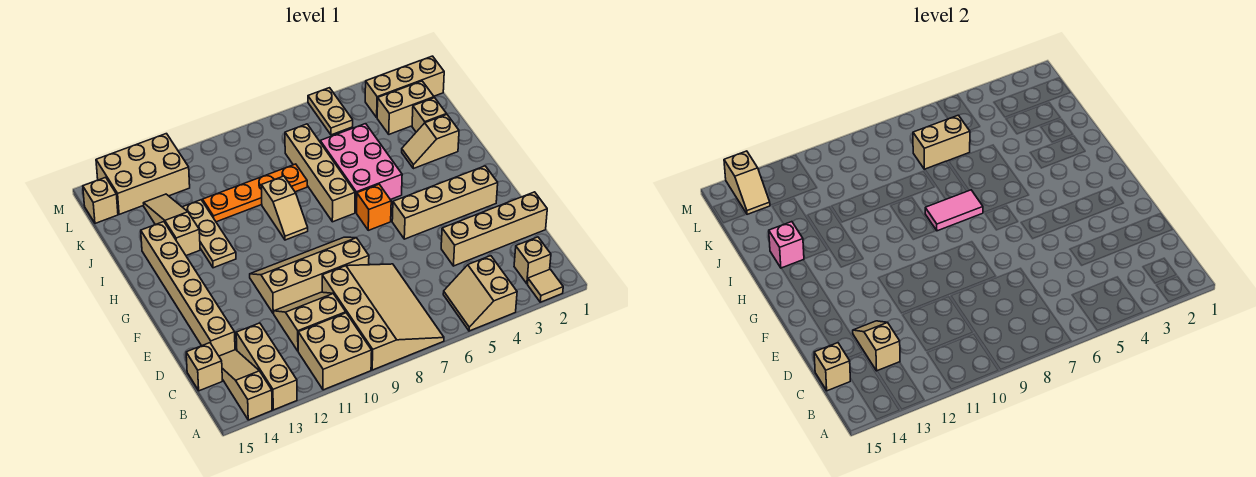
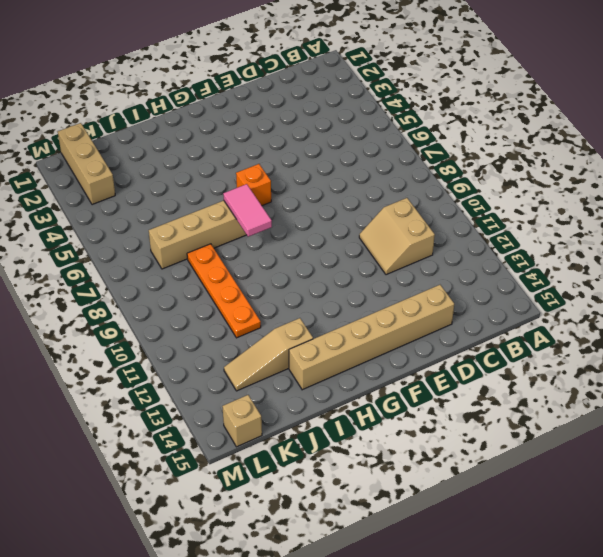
none -> tan tile A2 level 1
none -> tan slope A4:B5 level 1 top 4
none -> tan slope A7:D9 level 1 top 9
none -> tan brick A10:B11 level 1

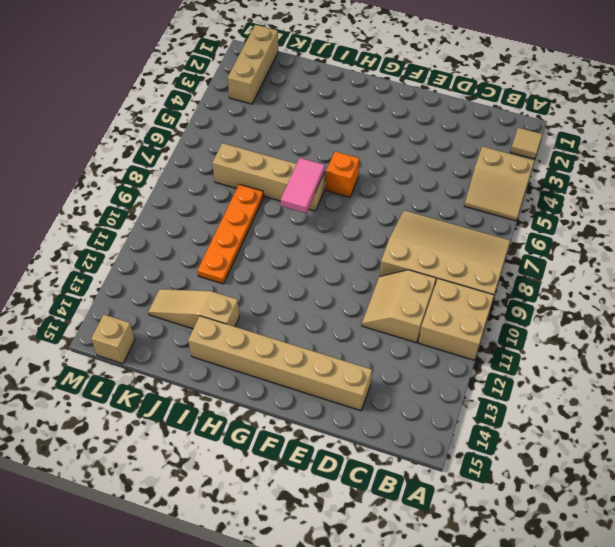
none -> tan brick A13:C13 level 1
none -> tan slope A14:C14 level 1 top A
none -> tan brick B2 level 1
none -> tan brick C15 level 1

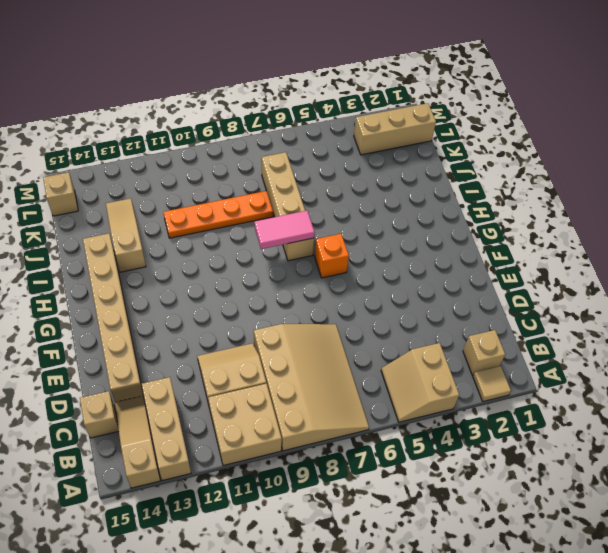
none -> tan brick D1:D4 level 1
none -> tan slope E8:F11 level 1 top E
none -> tan brick F2:F5 level 1
none -> pink brick H5:J6 level 1

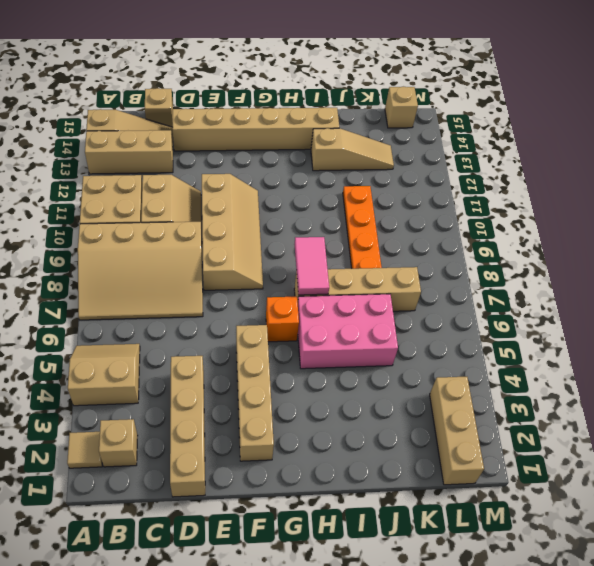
none -> tan slope H9:I9 level 1 top I
none -> tan plate H12:J12 level 1
none -> tan slope I2:I3 level 1 top 2
none -> tan brick J2 level 1

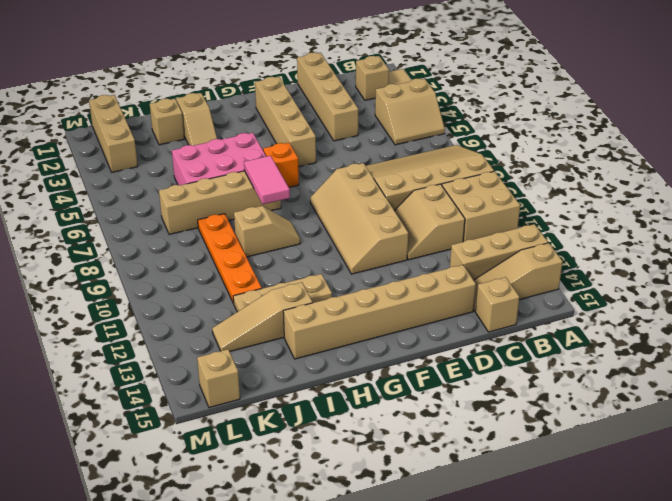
none -> tan brick K2:K3 level 1
none -> tan plate L5:M5 level 1
none -> tan brick L12:M14 level 1
none -> tan slope C13:D13 level 2 top C

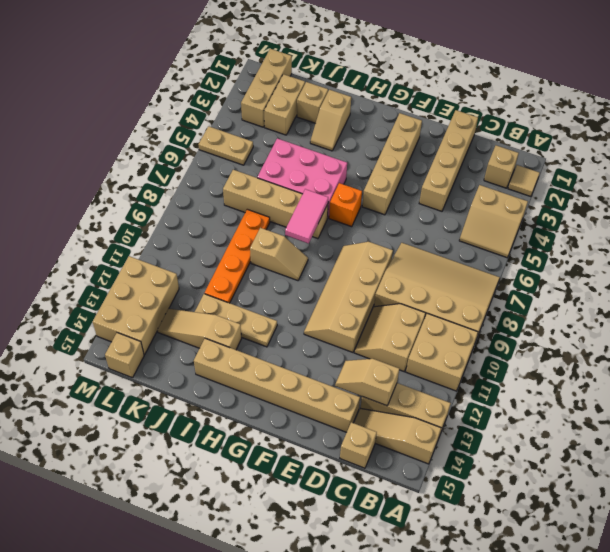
none -> tan brick C15 level 2
none -> pink brick I14 level 2
none -> tan brick K6:K7 level 2
none -> tan slope L14:M14 level 2 top M

